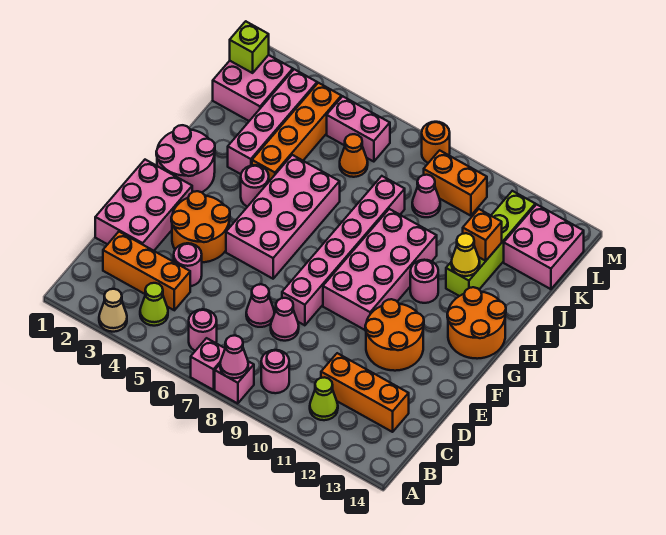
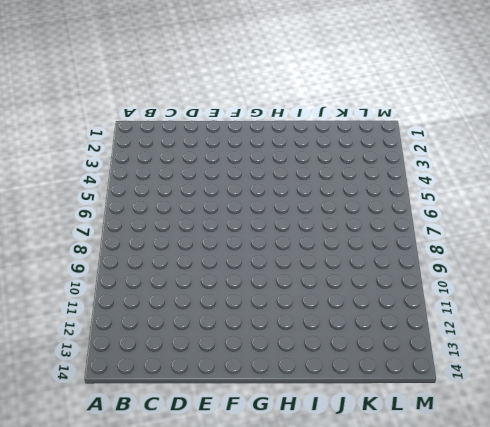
none -> tan cone A3 level 1
none -> pink brick A7 level 1
none -> pink brick A8 level 1
none -> lime cone B4 level 1

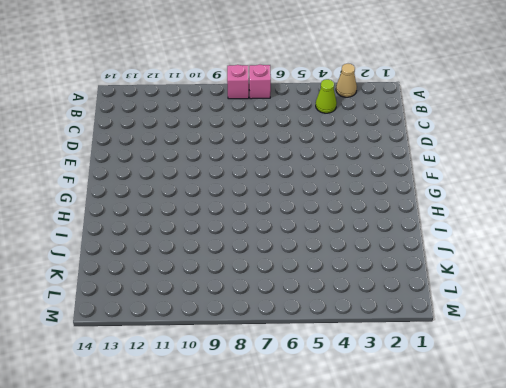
none -> pink round brick B6 level 1
none -> pink round brick B9 level 1
none -> lime cone B11 level 1
none -> orange brick C2:C4 level 1

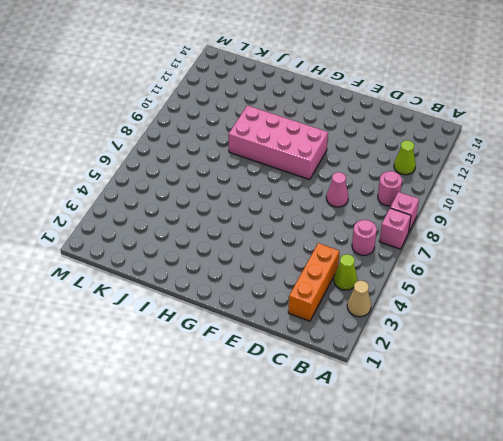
none -> orange brick C11:C13 level 1
none -> pink brick D1:F2 level 1
none -> pink round brick D4 level 1
none -> pink cone D7 level 1

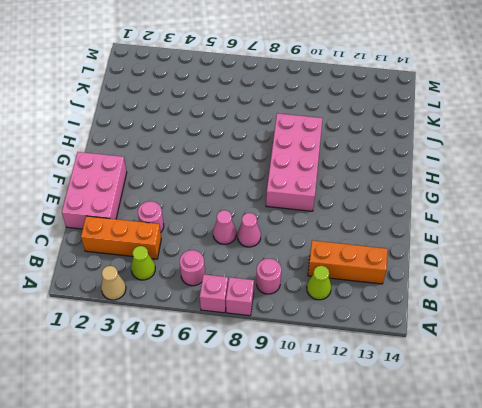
none -> orange round brick E3:F4 level 1
none -> pink brick E8:J8 level 1
none -> orange round brick E11:F12 level 1
none -> pink brick F5:I6 level 1

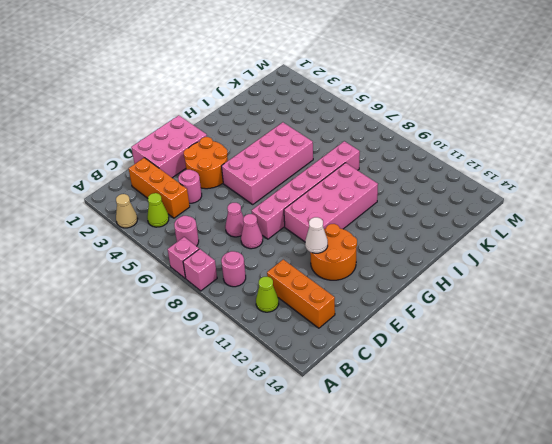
white cone E11 level 2 -> none
none -> pink round brick G1:H2 level 1
none -> orange round brick G13:H14 level 1
none -> pink round brick H4 level 1
none -> pink round brick H11 level 1

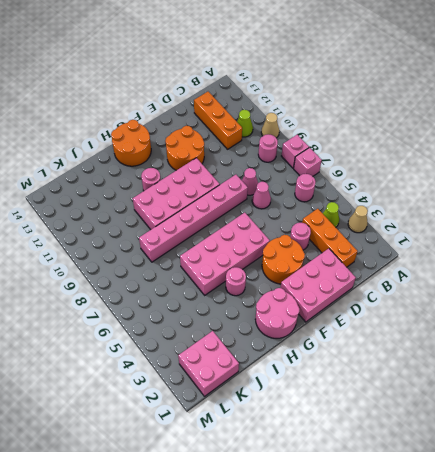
tan cone A10 level 1 -> none
none -> pink brick I3:L3 level 1
none -> orange brick I4:L4 level 1
none -> lime brick I12:L12 level 1
none -> orange cone K6 level 1

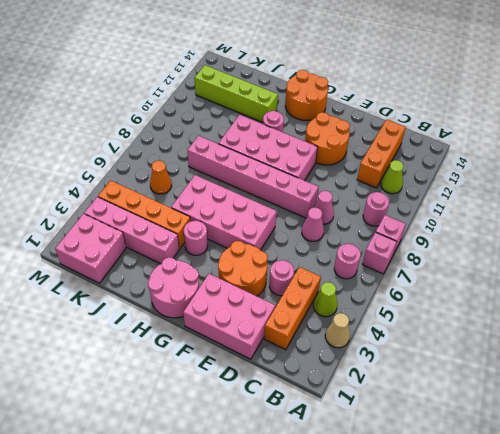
none -> pink cone K9 level 1
none -> pink brick K13:L14 level 1
none -> pink brick L5:L6 level 1
none -> orange brick L9:L10 level 1

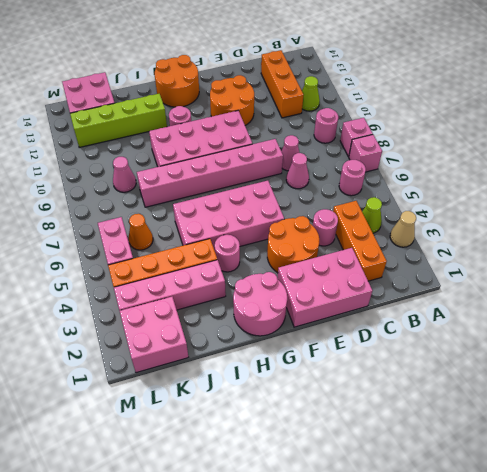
none -> orange brick L9:L10 level 1
none -> orange round brick M8 level 1
none -> pink cone A8 level 2
none -> yellow cone I12 level 2

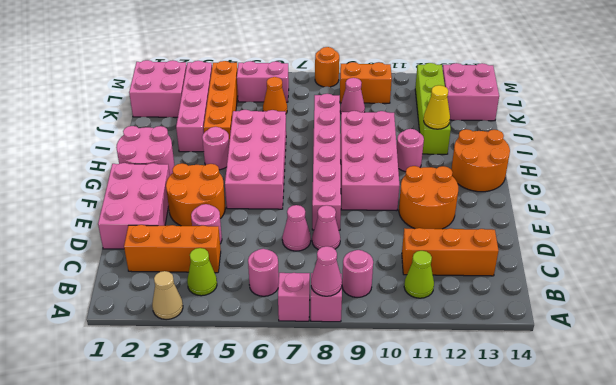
none -> orange brick J12 level 2
none -> lime brick L1 level 2

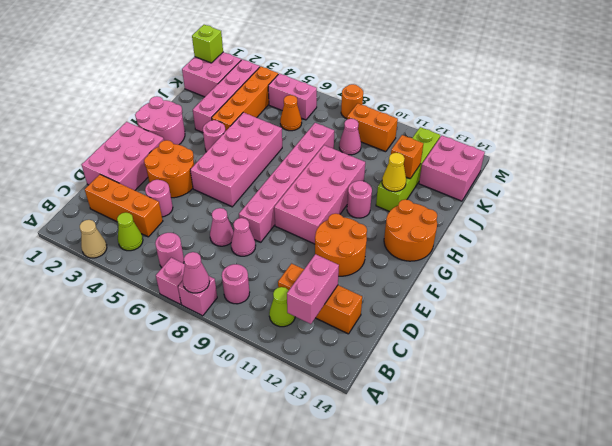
pink brick B12:C12 level 2 -> none

